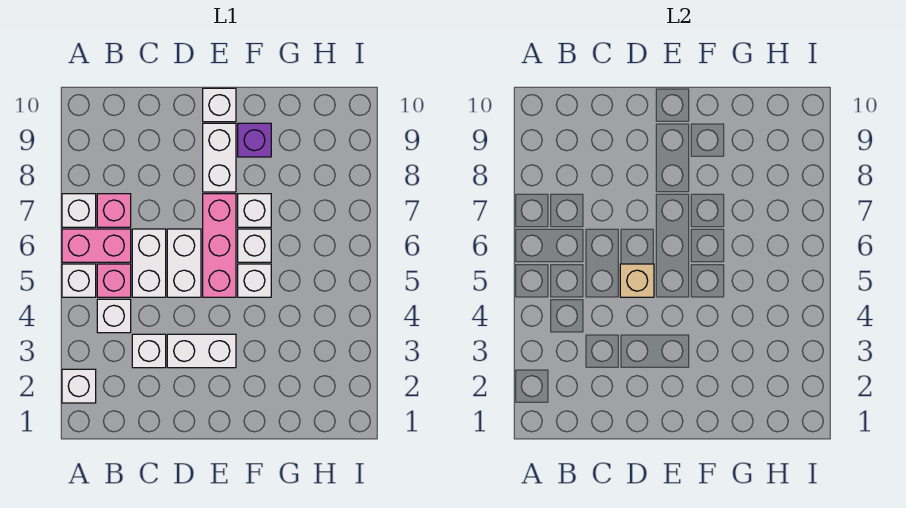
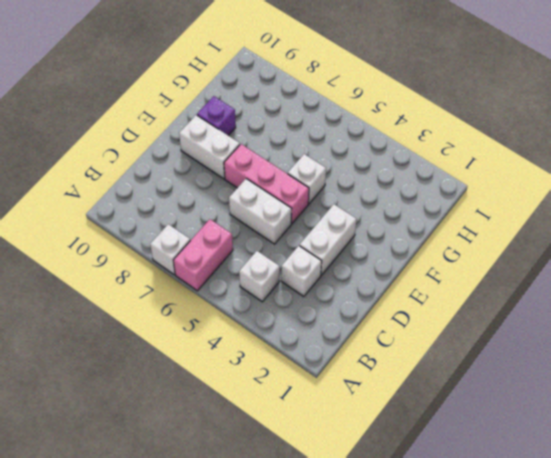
none -> white brick A2 level 1
none -> white brick A5 level 1
none -> pink brick B5 level 1

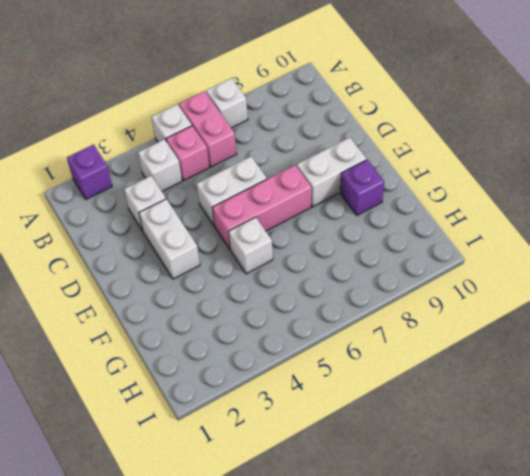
purple brick A2 level 1 -> white brick A2 level 1
none -> pink brick B7 level 1
none -> white brick C5:C6 level 1
none -> white brick E10 level 1

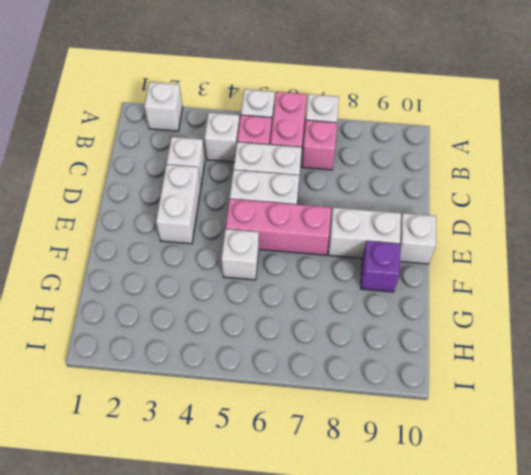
none -> white brick F6 level 1
none -> white brick F7 level 1
none -> tan brick D5 level 2

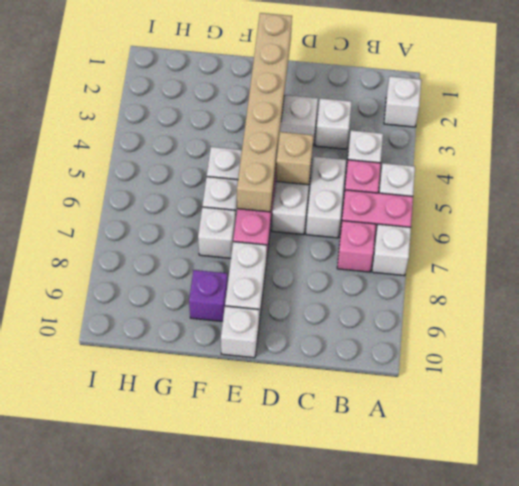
tan brick E1:E6 level 2 -> none

